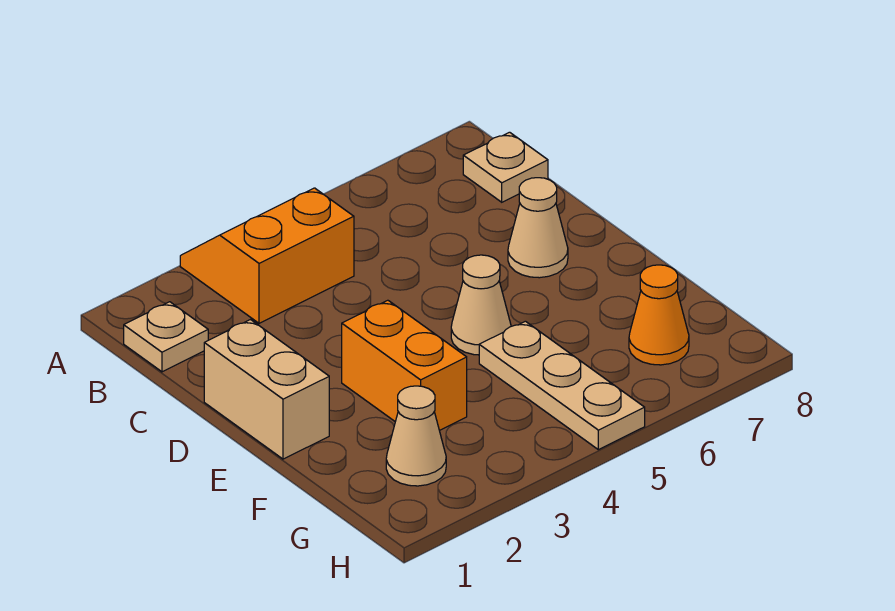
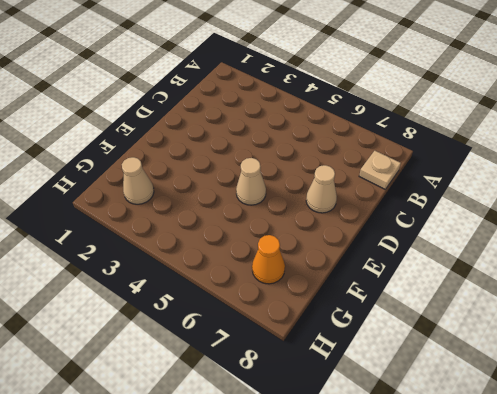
none -> orange slope A3:B4 level 1 top B
none -> tan plate B1 level 1

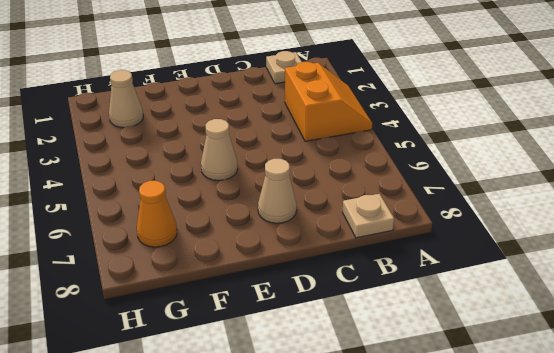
none -> tan brick D1:E1 level 1
none -> orange brick E3:F3 level 1

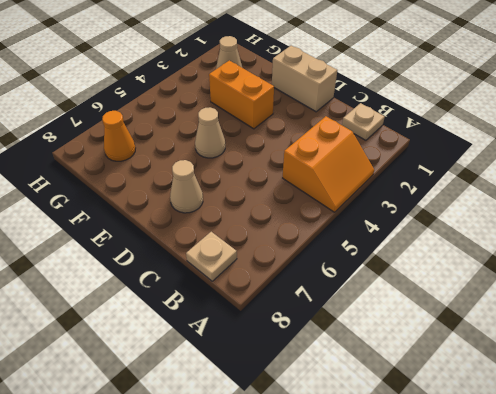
none -> tan plate F5:H5 level 1

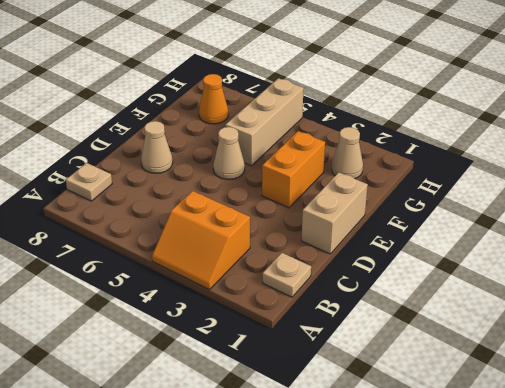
tan brick F5:H5 level 1 -> tan plate F5:H5 level 1

